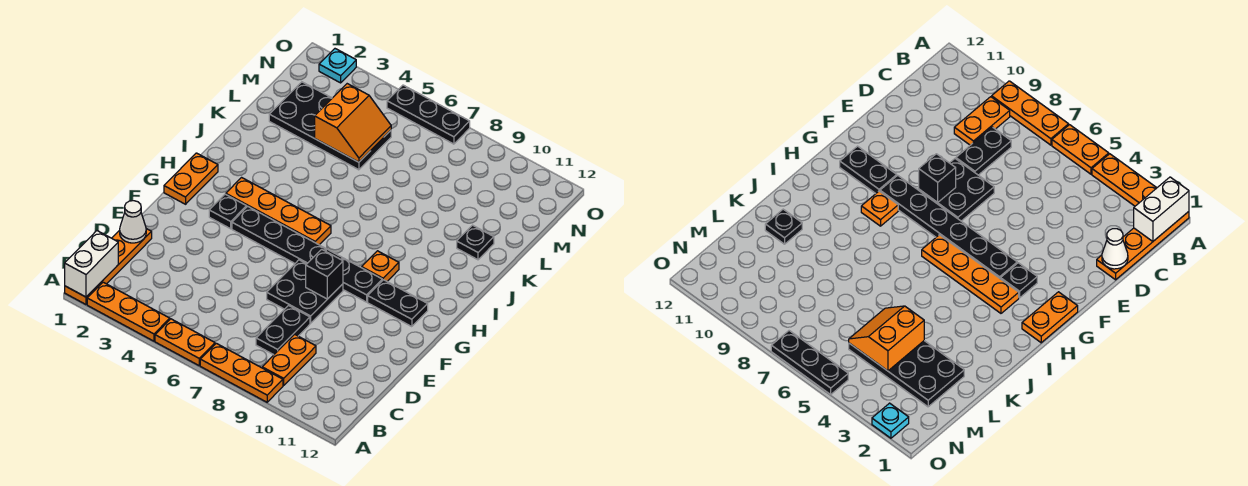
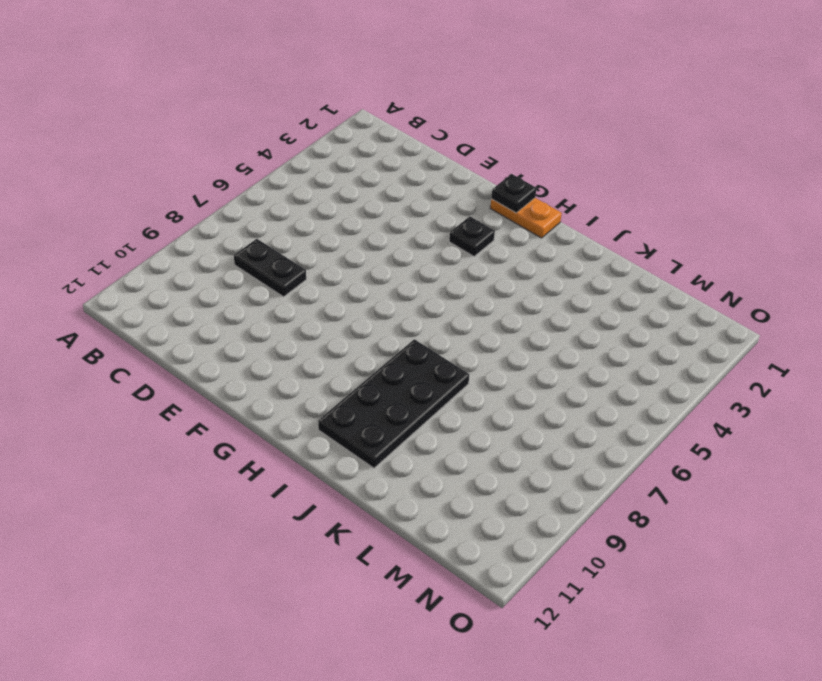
black plate G1 level 2 -> black plate K11 level 1
black plate I8:J11 level 1 -> black plate L2:M5 level 1
none -> orange plate A1:D1 level 1
none -> orange plate A2:A4 level 1
none -> orange plate A5:A6 level 1

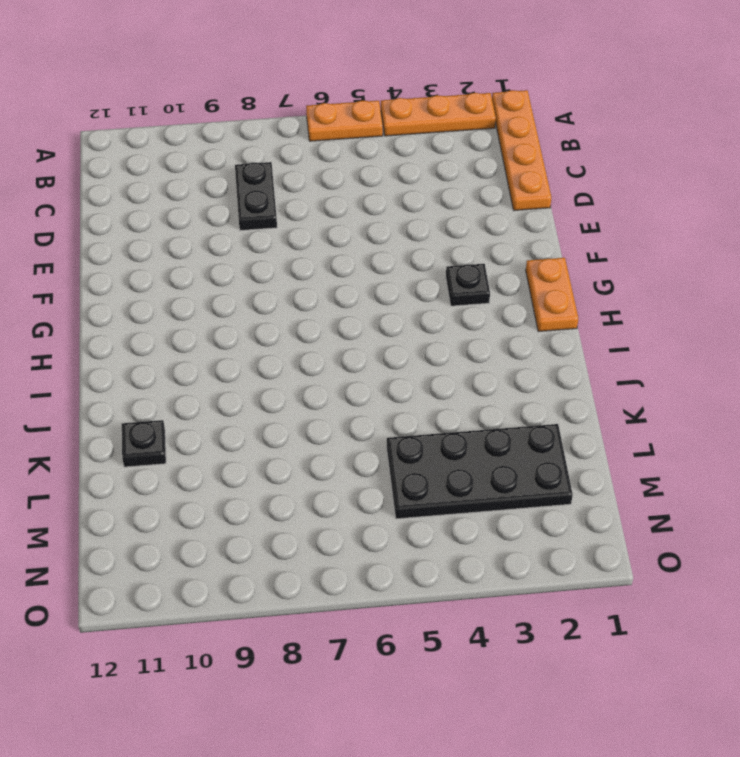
none -> orange plate A7:A9 level 1
none -> orange plate B9:C9 level 1
none -> black plate E7:F8 level 1

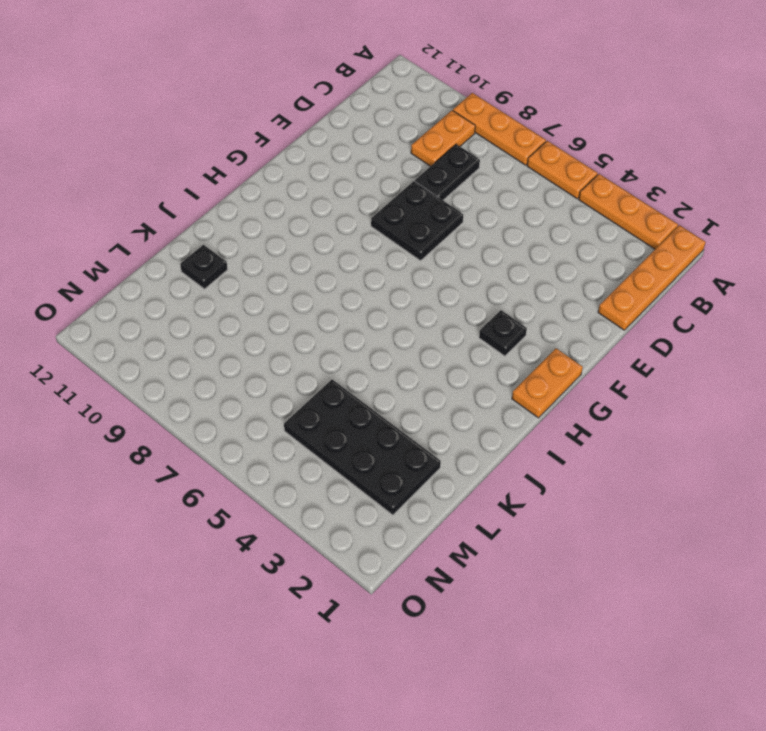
none -> black plate G4:G9 level 1
none -> black plate G10:G11 level 1
none -> orange plate H3:H6 level 1

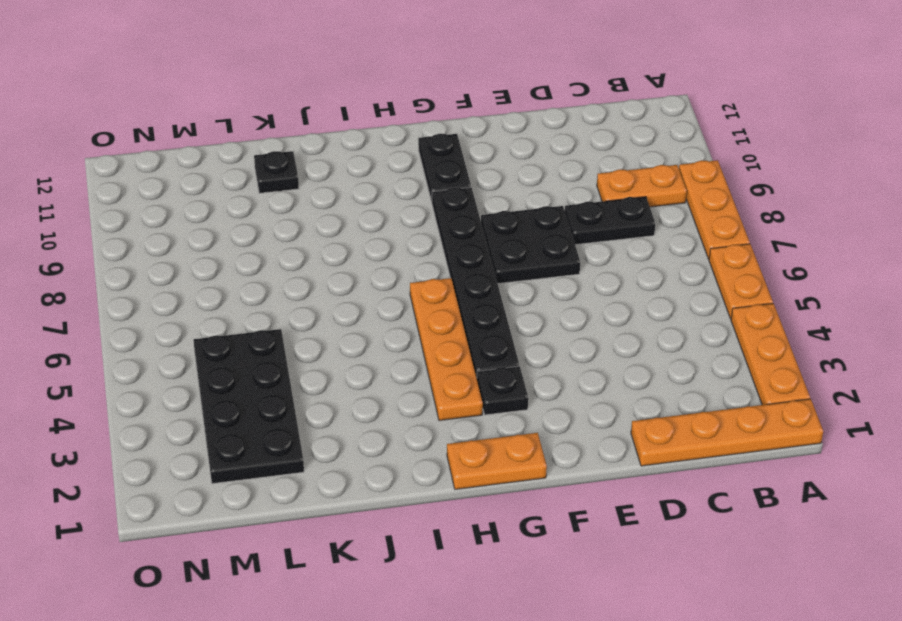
none -> orange plate H9 level 1
none -> cyan plate O2 level 1
none -> black plate O5:O7 level 1

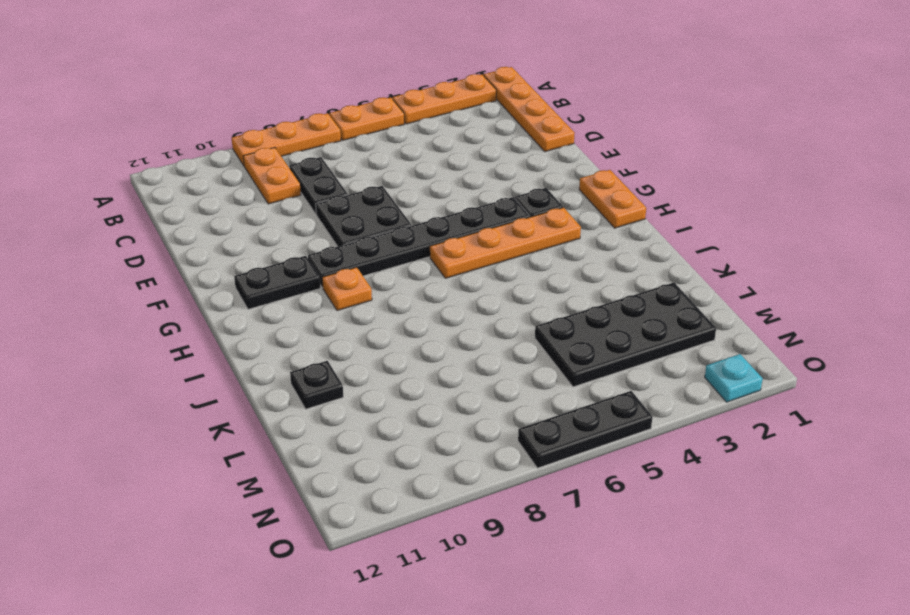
none -> white brick A1:B1 level 2
none -> white cone D1 level 2
none -> black brick F8 level 2

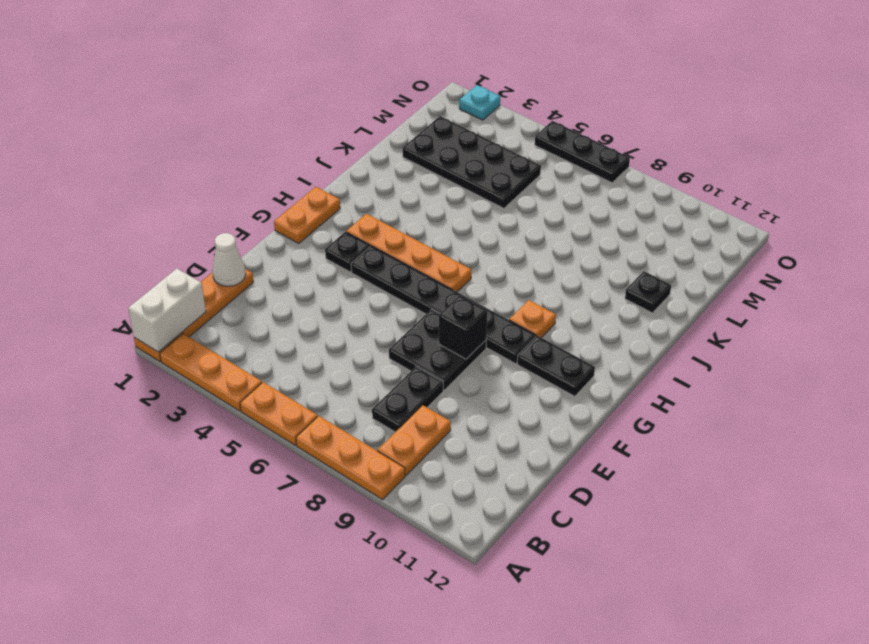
none -> orange slope L4:M5 level 2 top 4

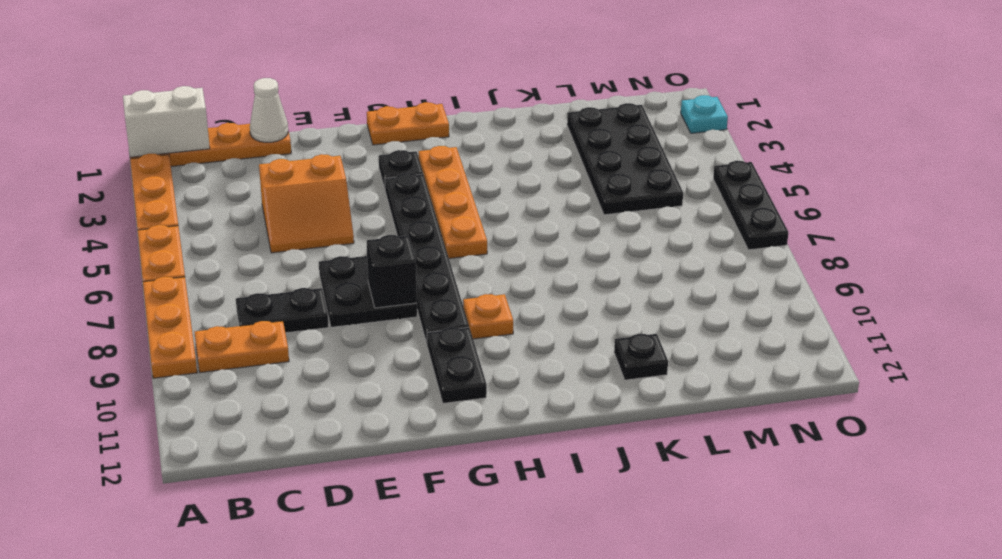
orange slope D4:E5 level 1 top 4 -> orange slope L4:M5 level 2 top 4

